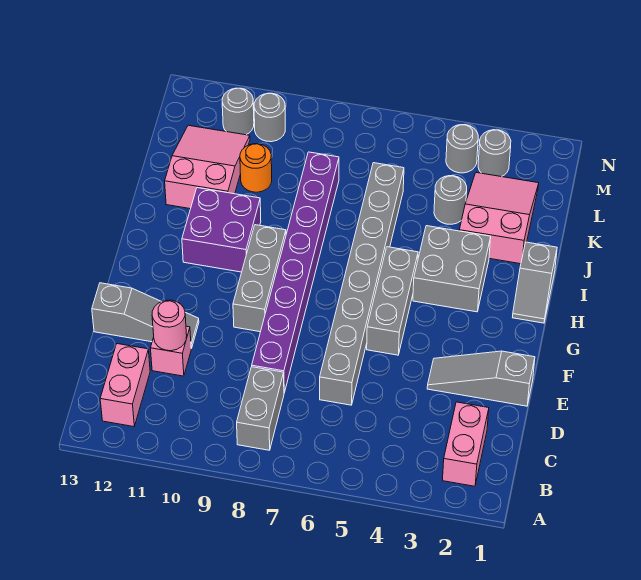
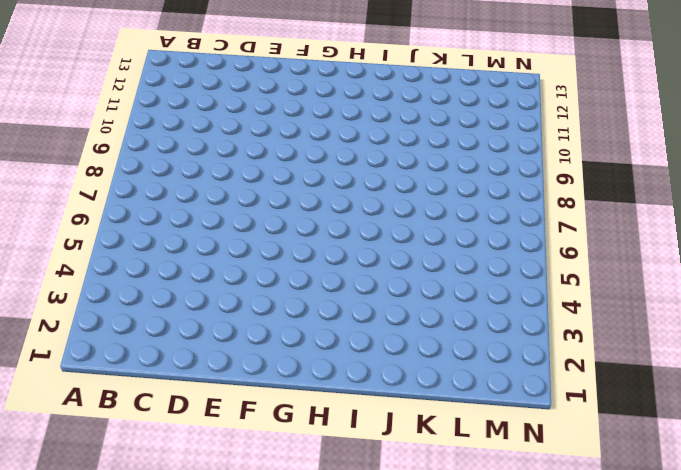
none -> pink brick B2:C2 level 1
none -> grey brick B8:C8 level 1
none -> pink brick B12:C12 level 1

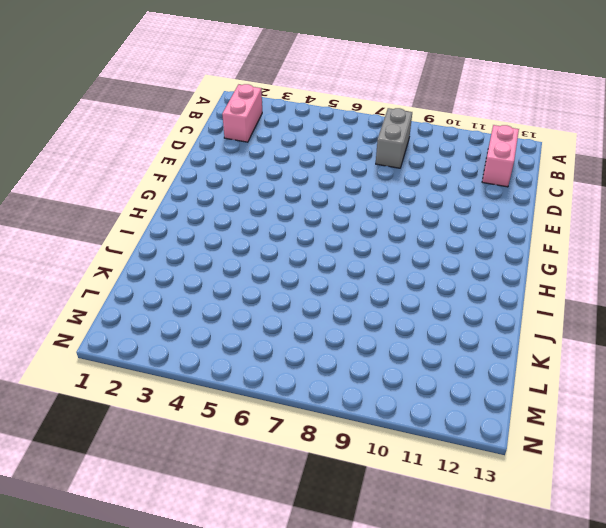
none -> grey brick D6:K6 level 1
none -> purple brick D8:K8 level 1
none -> pink brick D11 level 1

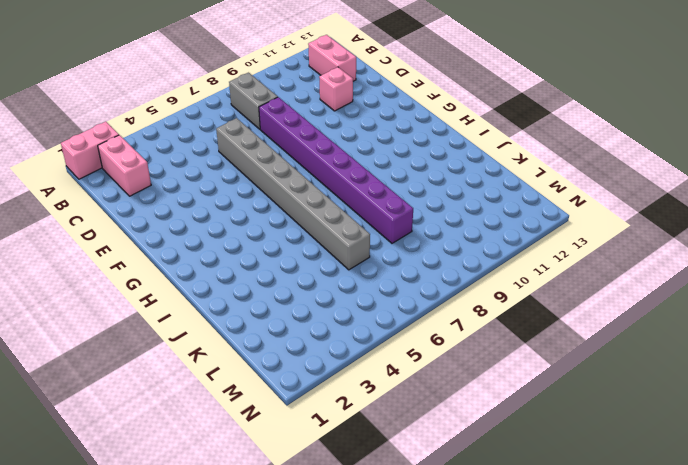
pink brick A1:A2 level 1 -> none
none -> grey slope E1:E3 level 1 top 1
none -> grey slope E11:E13 level 1 top 13
none -> grey brick F5:H5 level 1

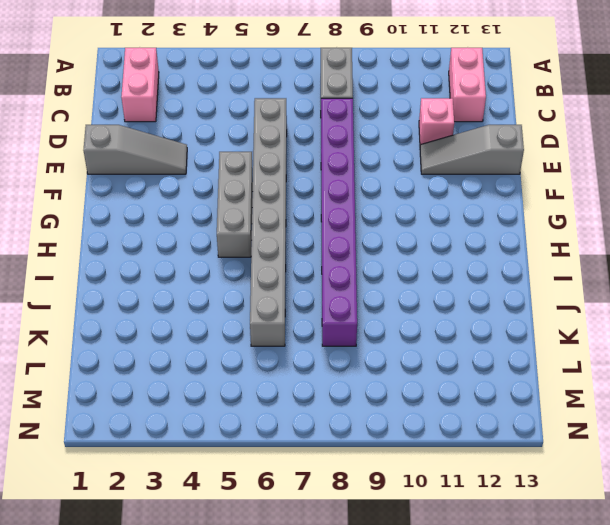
none -> grey brick F9:H9 level 1
none -> grey slope H1:I1 level 1 top I
none -> grey brick H3:I4 level 1

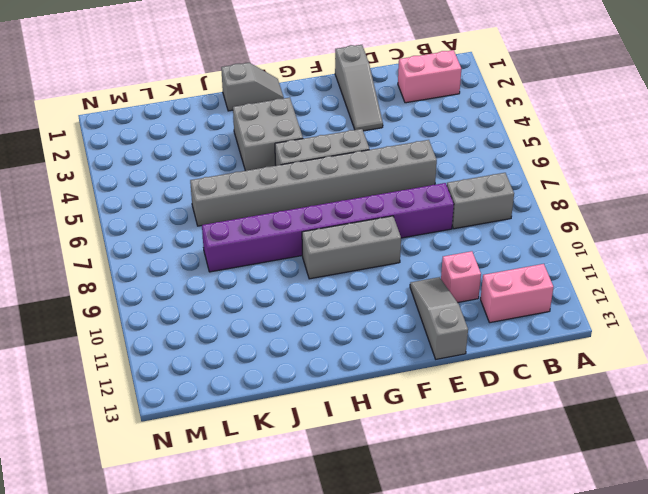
none -> purple brick H10:I11 level 1
none -> pink slope J2:L3 level 1 top J
none -> pink slope J11:L12 level 1 top J

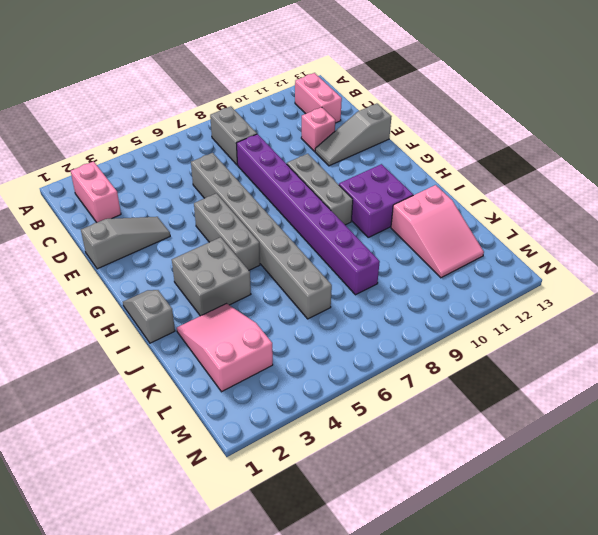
pink slope J2:L3 level 1 top L -> pink slope J2:L3 level 1 top J
none -> grey round brick K4 level 1
none -> orange round brick K10 level 1
none -> grey round brick M3 level 1

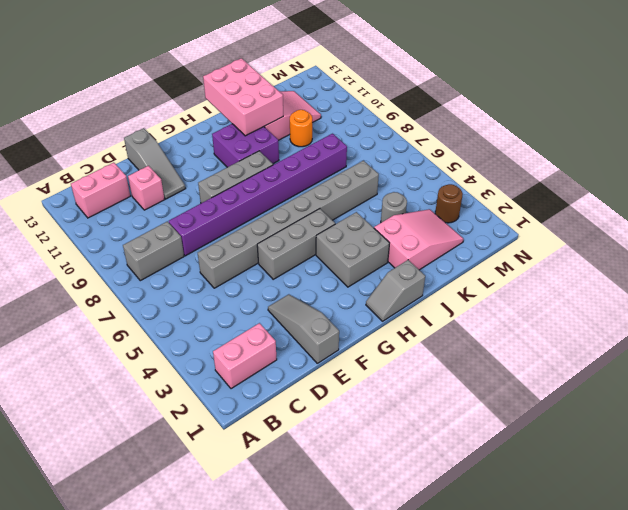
pink brick I11:J13 level 2 -> none
brown round brick M3 level 1 -> grey round brick M3 level 1
none -> grey round brick M4 level 1
none -> grey round brick M10 level 1
none -> grey round brick M11 level 1

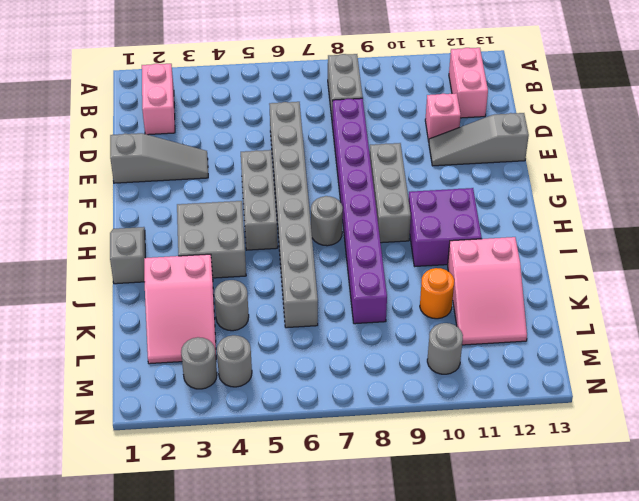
grey round brick H7 level 1 -> grey round brick M11 level 1
none -> pink round brick D11 level 2

